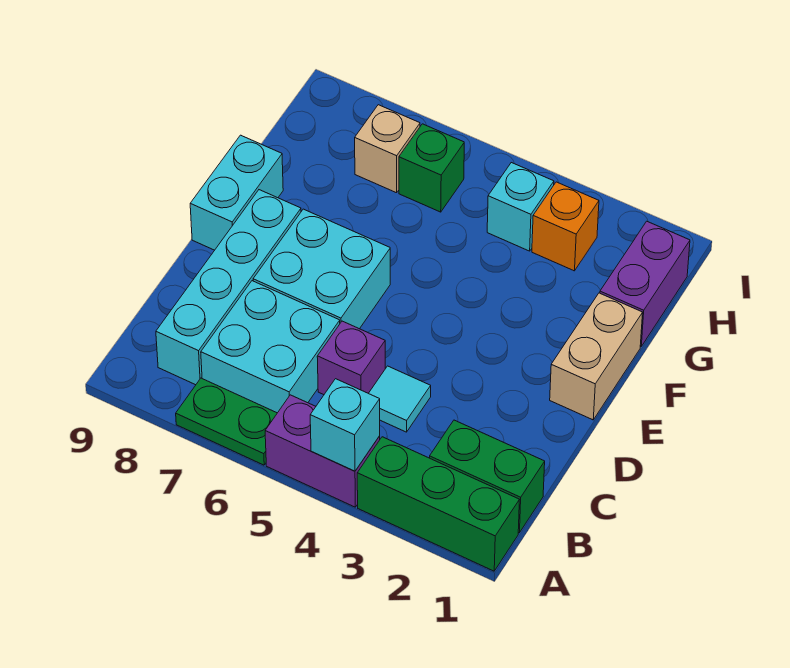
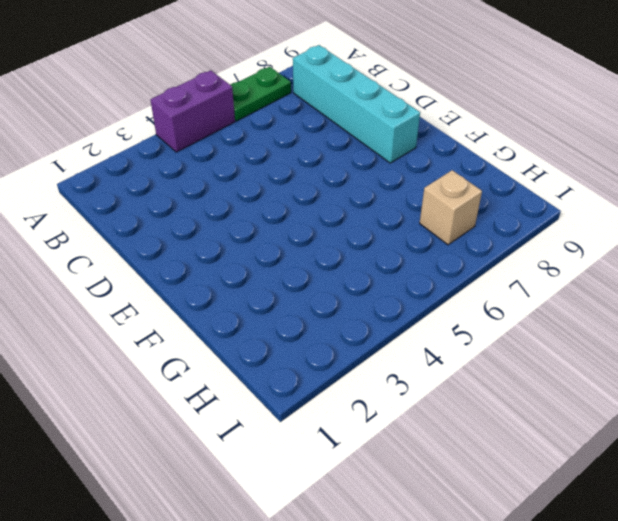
none -> green brick A1:A3 level 1
none -> green brick B1:B2 level 1
none -> cyan brick B6:C7 level 1

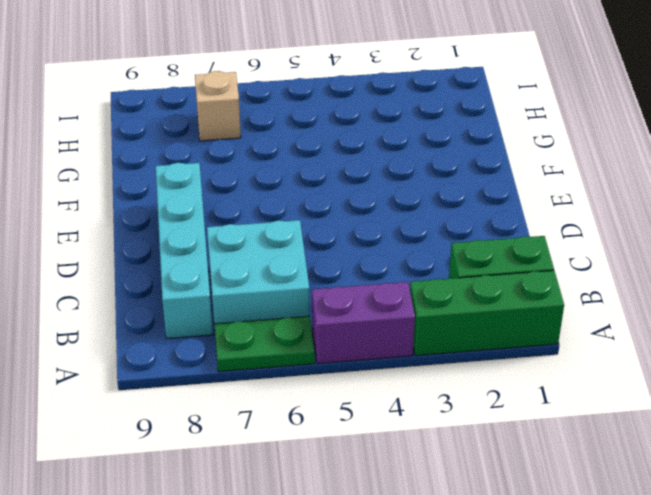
none -> cyan tile C4 level 1
none -> purple brick C5 level 1
none -> cyan brick D6:E7 level 1

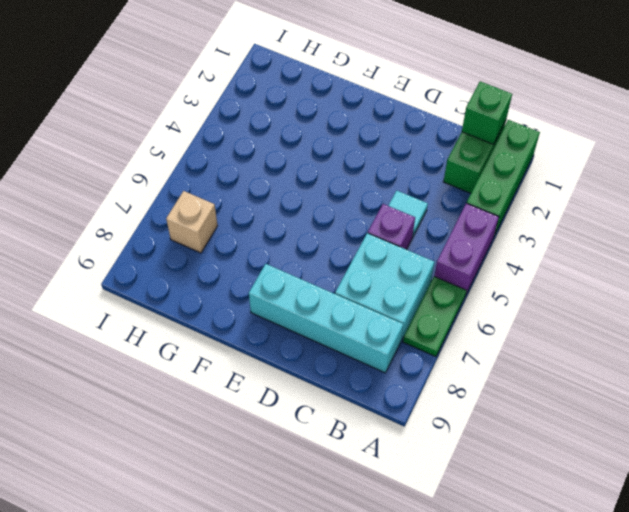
green brick B1 level 2 -> green brick H6 level 1
none -> cyan brick D6:E7 level 1
none -> tan brick E1:F1 level 1
none -> cyan brick E9:F9 level 1

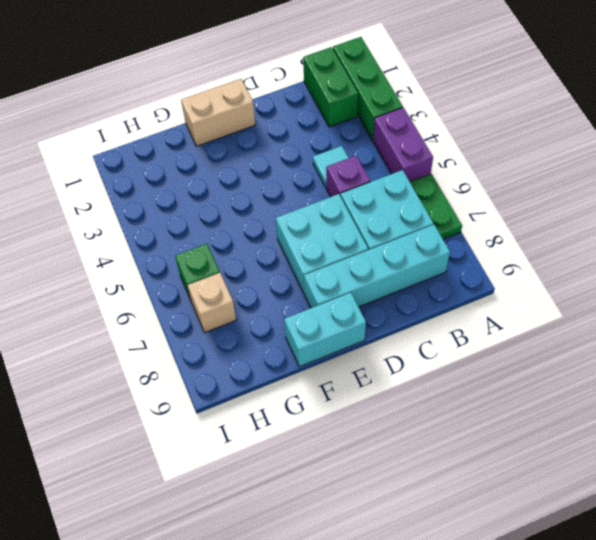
none -> purple brick G1:H1 level 1
none -> orange brick H3 level 1
none -> cyan brick H4 level 1

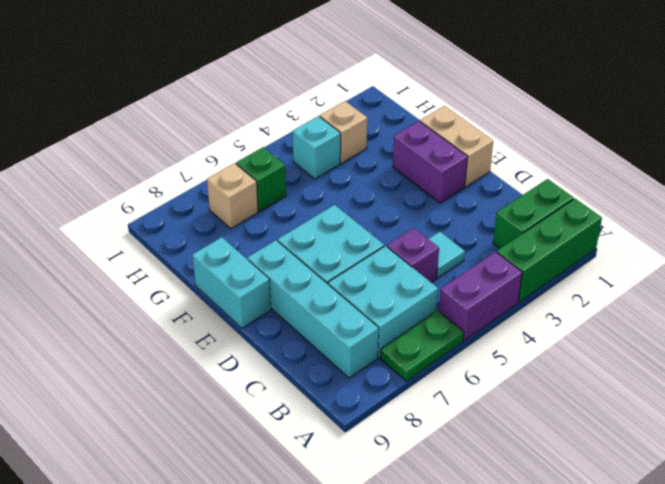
purple brick E2:F2 level 1 -> purple brick G1:H1 level 1
tan brick H3 level 1 -> orange brick H3 level 1
none -> cyan brick A4 level 2

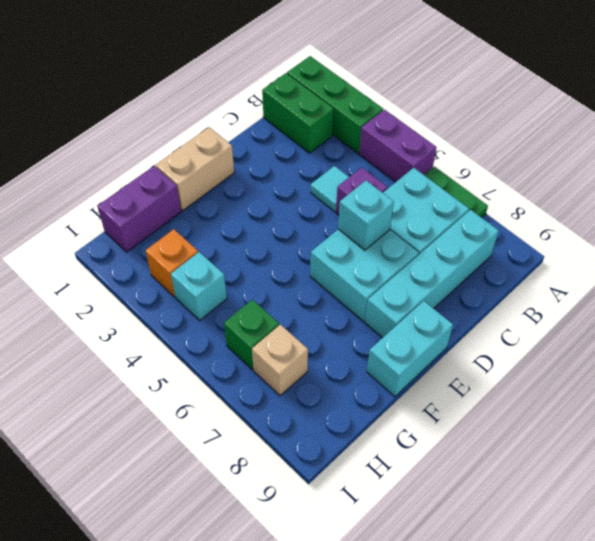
cyan brick D6 level 2 -> cyan brick A4 level 2

